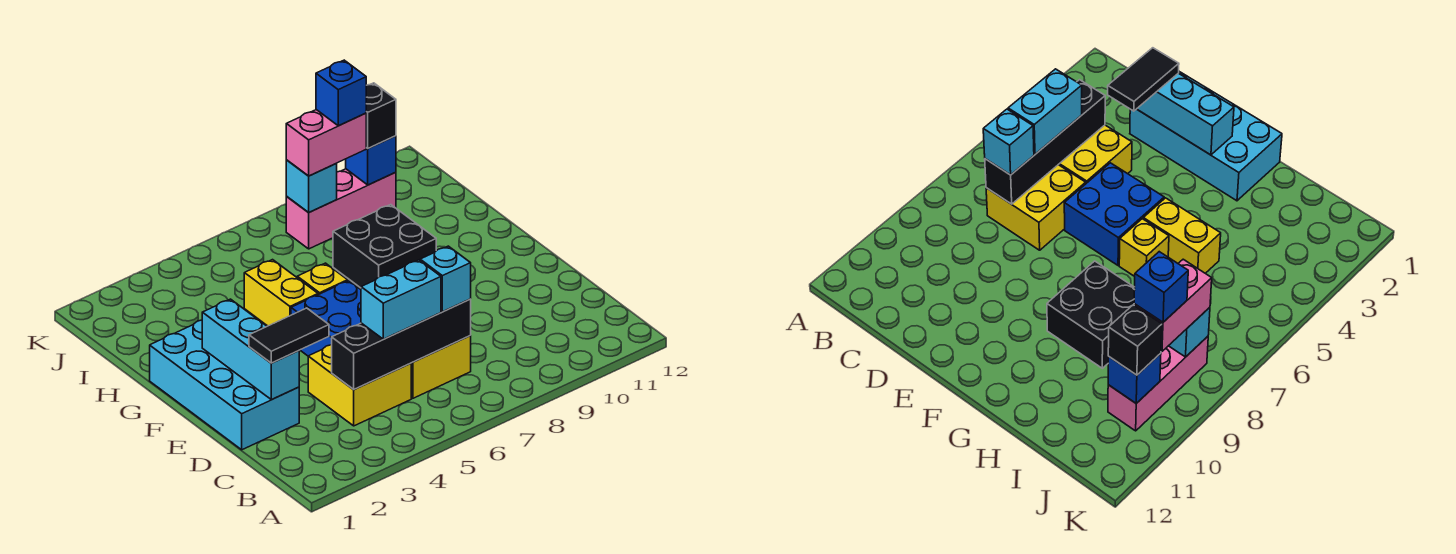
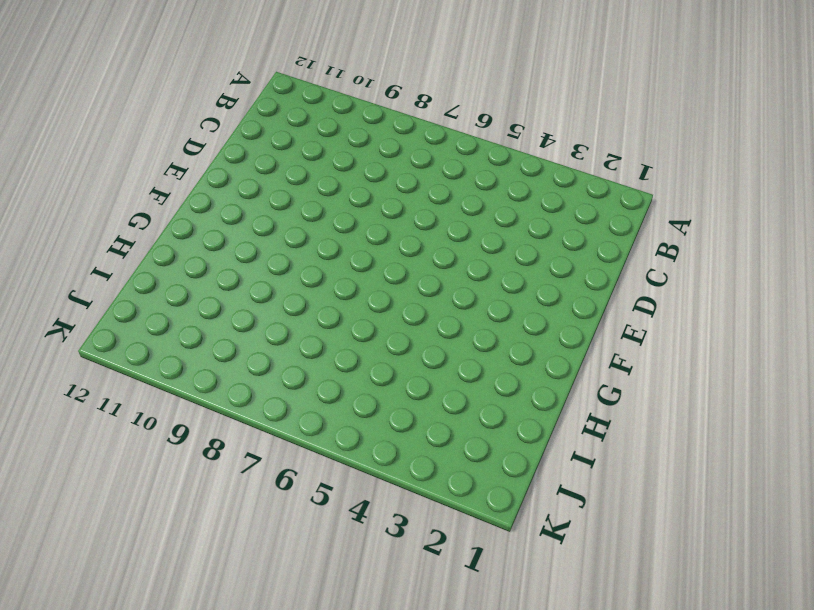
none -> yellow brick C4:D5 level 1
none -> yellow brick C6:D7 level 1
none -> cyan brick D1:G2 level 1

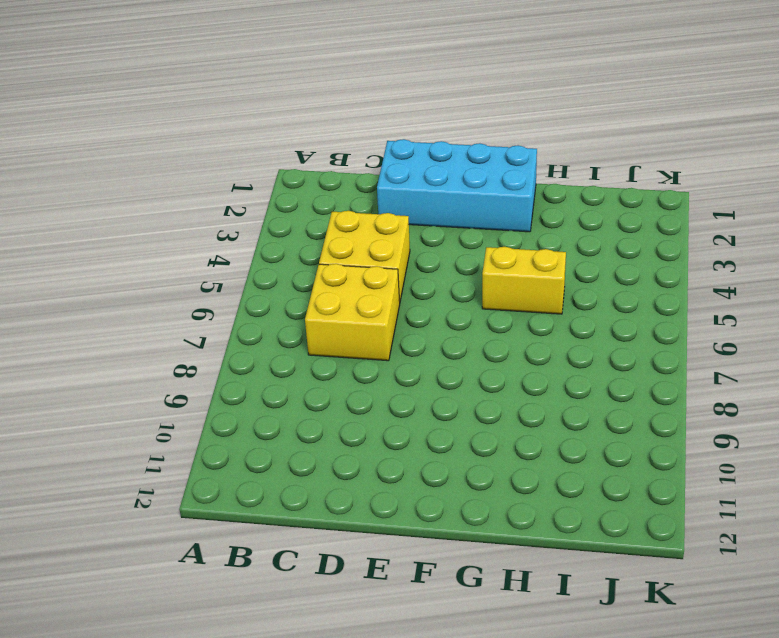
none -> blue brick E5:F6 level 1
none -> yellow brick G6 level 1
none -> black brick G8:H9 level 1

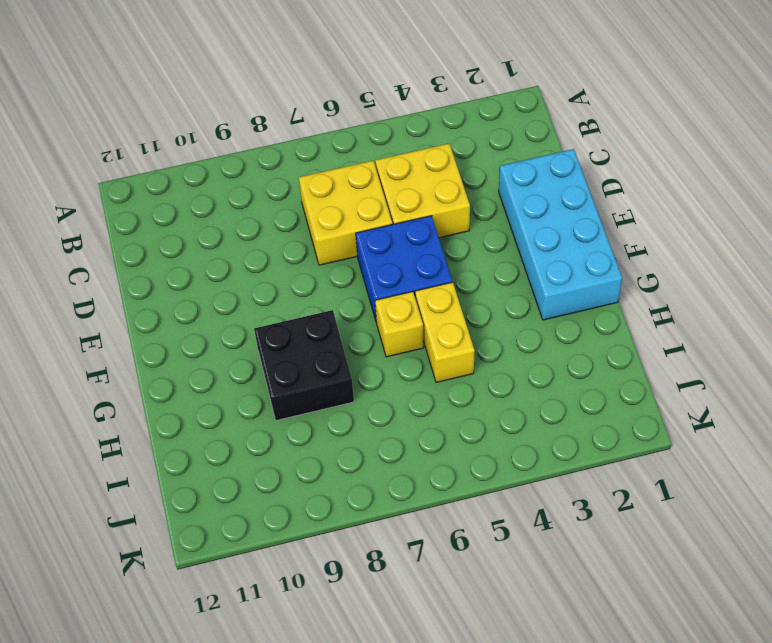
none -> pink brick J8:J10 level 1
none -> black brick C4:C7 level 2
none -> cyan brick D2:F2 level 2

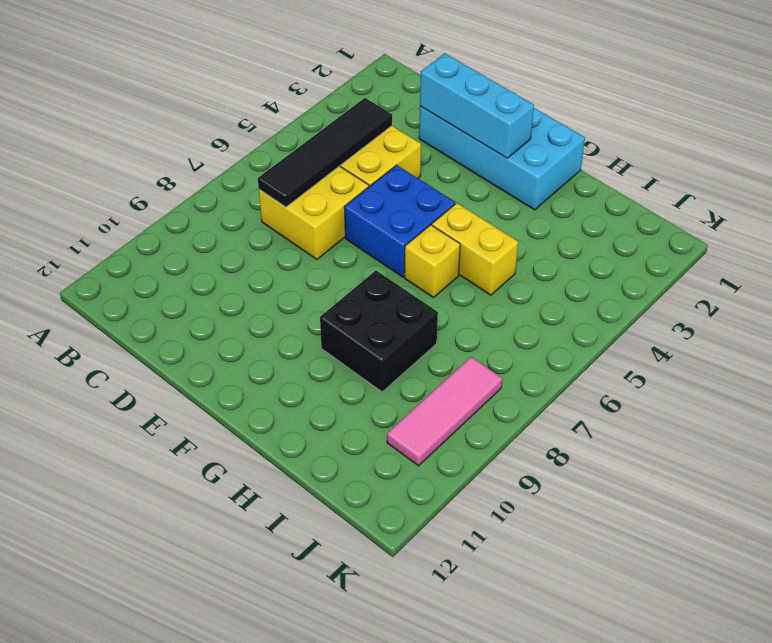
black tile C4:C7 level 2 -> black brick C4:C7 level 2
pink tile J8:J10 level 1 -> pink brick J8:J10 level 1
none -> cyan brick J8 level 2
none -> blue brick J10 level 2
none -> cyan brick C5:C6 level 3

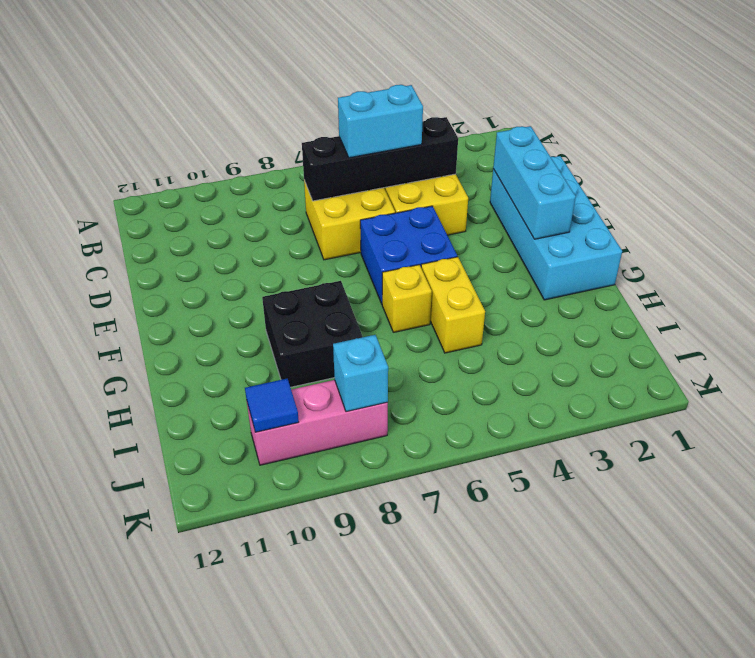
blue tile J10 level 2 -> blue brick J10 level 2
none -> cyan brick C7 level 3
none -> black tile D2:D3 level 3
none -> pink brick J8:J9 level 3

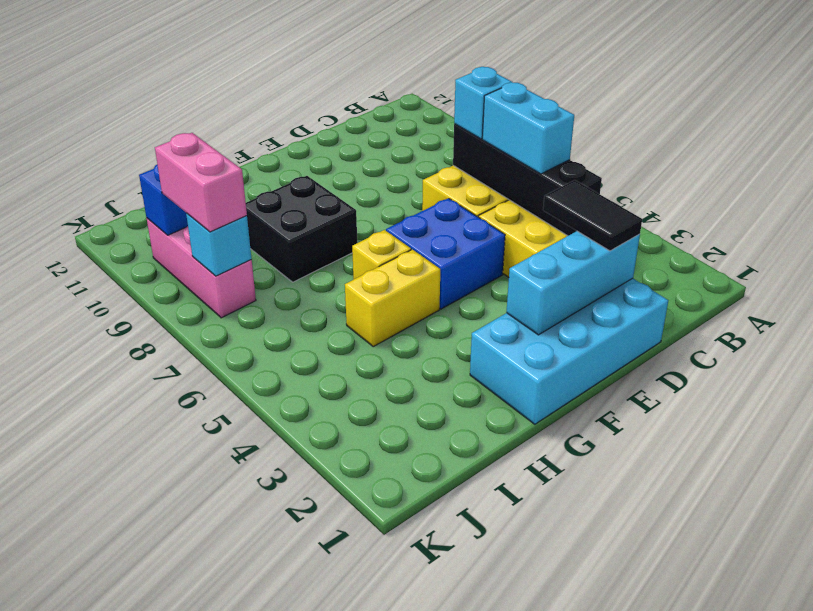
none -> black brick J10 level 3
none -> blue brick J9 level 4

